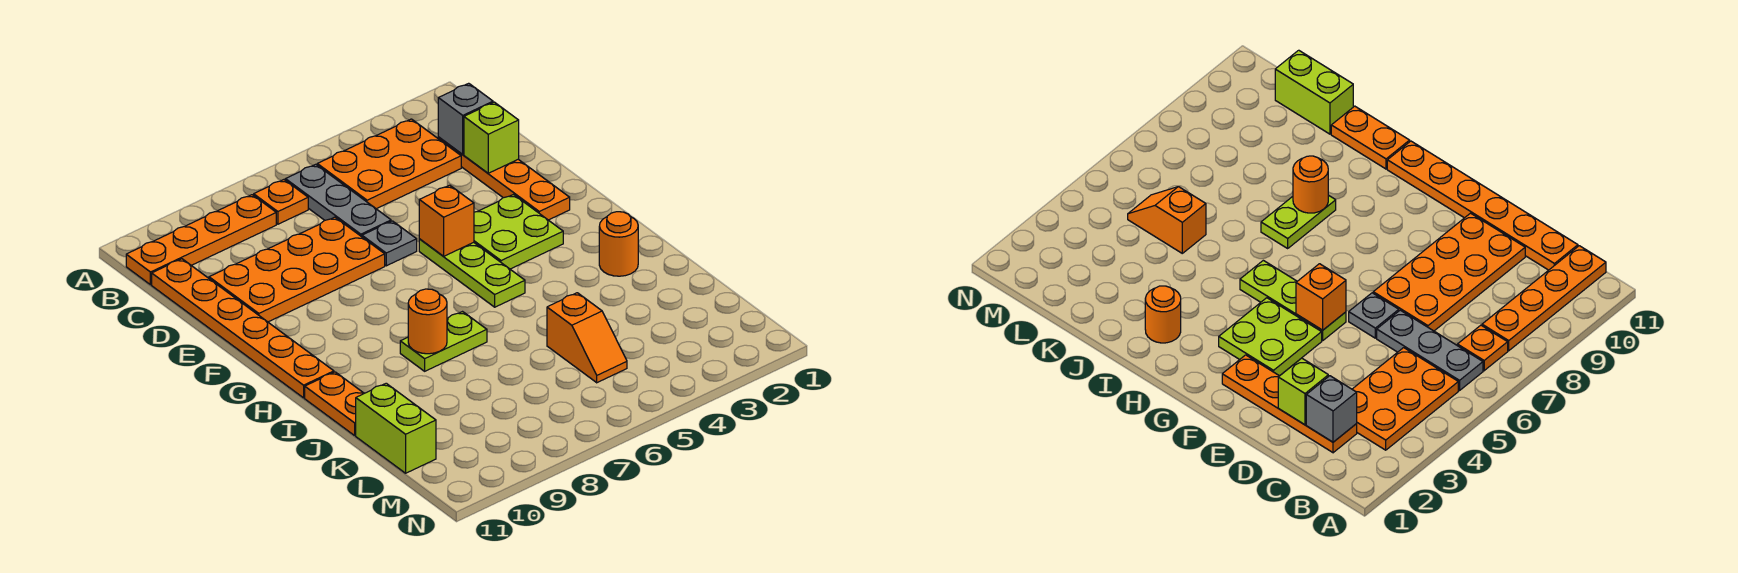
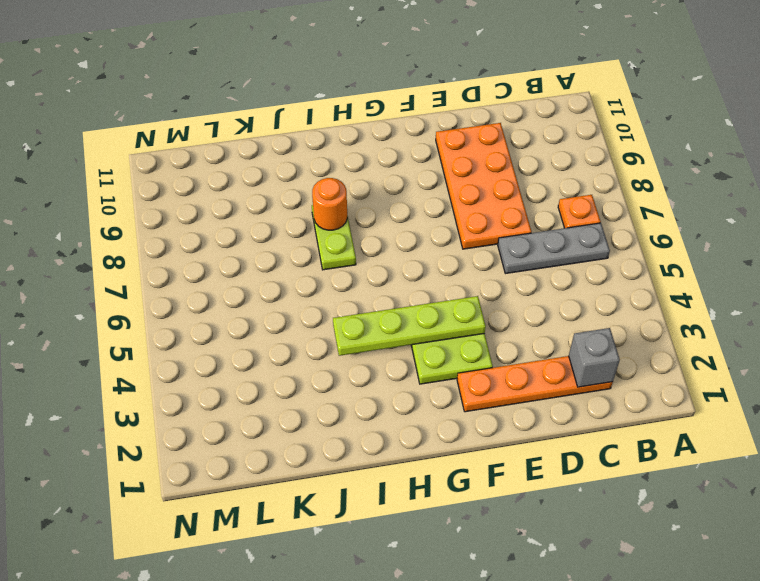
lime plate F4:I4 level 2 -> none
none -> orange plate B3:C5 level 1
none -> orange plate B8:B11 level 1
none -> orange plate C11:H11 level 1

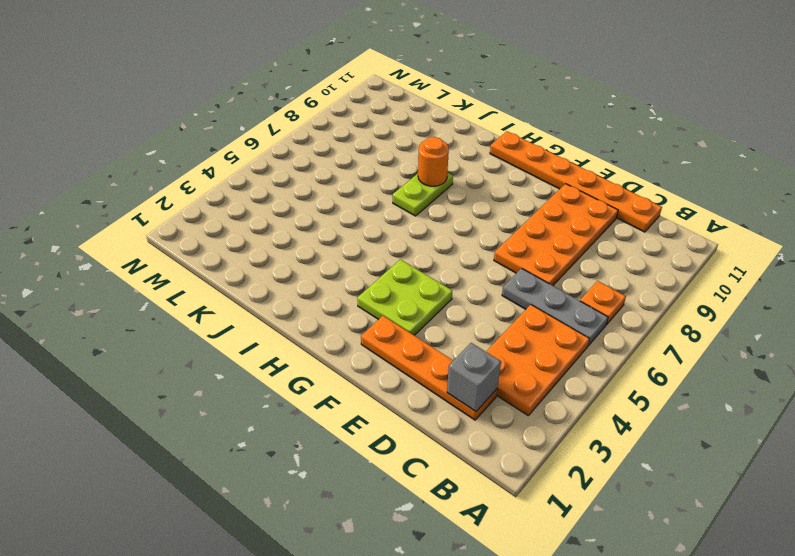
none -> orange plate B8:B11 level 1
none -> grey plate E6 level 1
none -> lime plate F5:H5 level 1

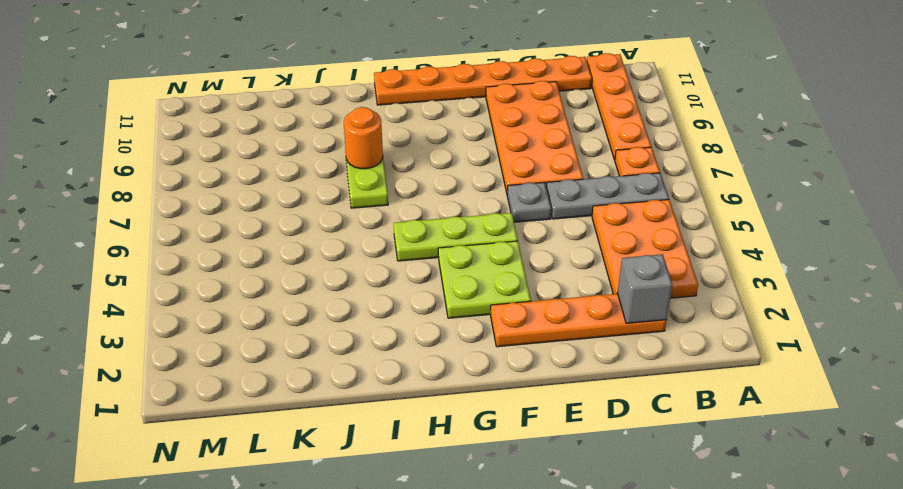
none -> orange round brick I2 level 1
none -> orange plate I11:J11 level 1
none -> orange slope K5:L5 level 1 top K

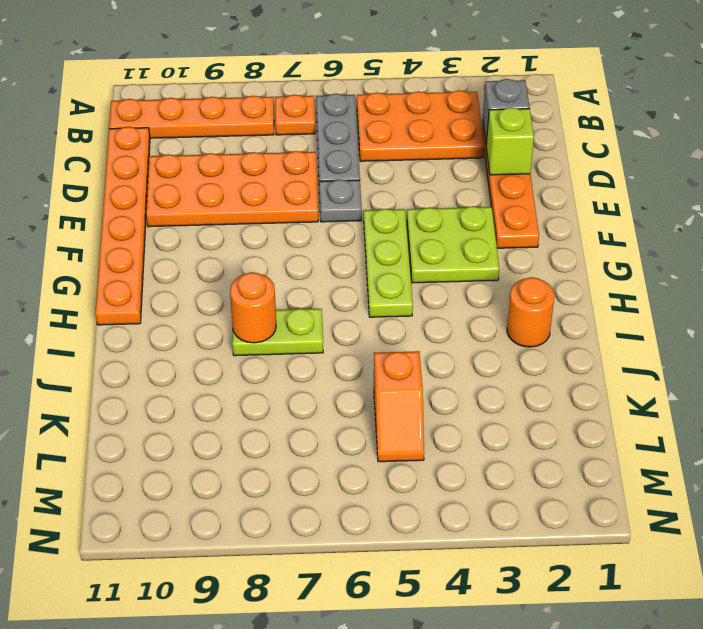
none -> orange plate I11:J11 level 1
none -> lime brick K11:L11 level 1
none -> orange brick F5 level 2

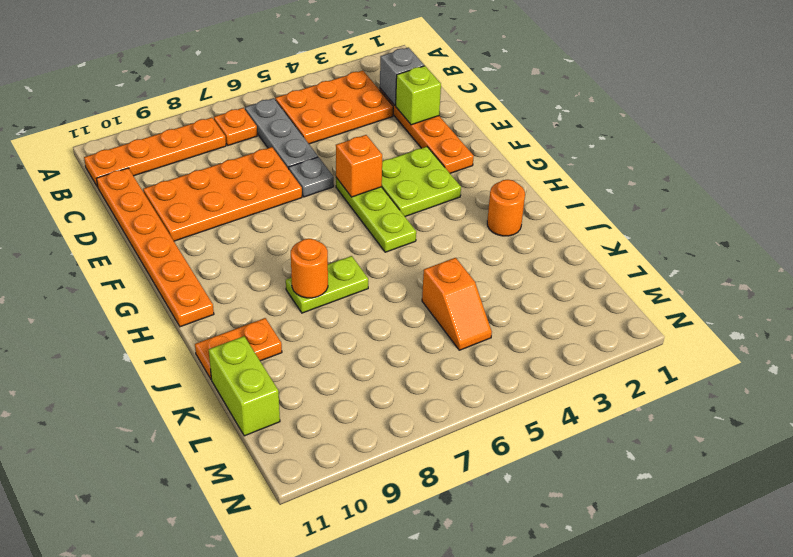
orange plate J10:J11 level 1 -> orange plate I11:J11 level 1

